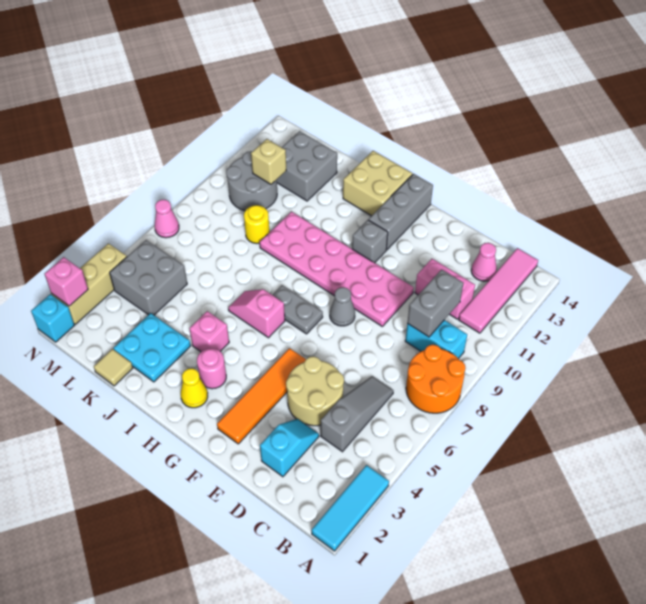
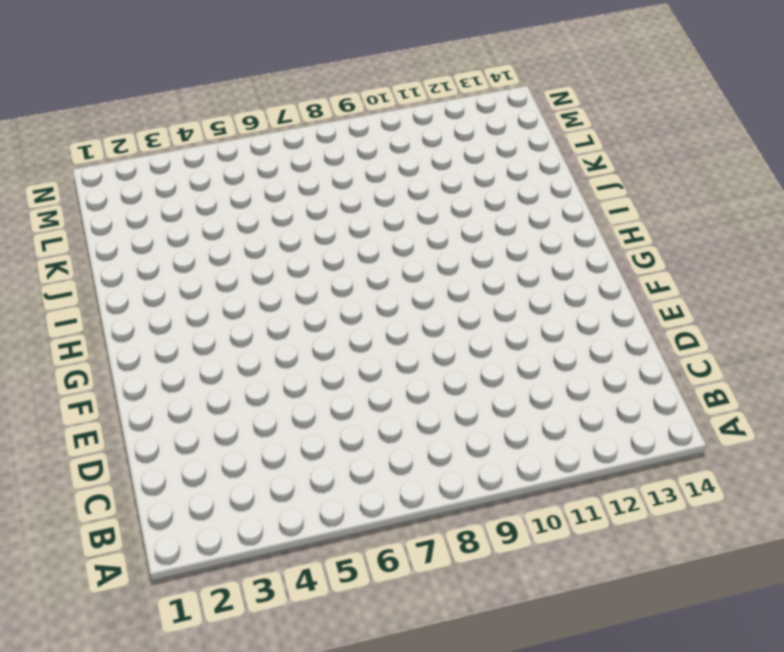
none -> cyan tile A1:A3 level 1
none -> orange round brick A7:B8 level 1
none -> cyan brick B9:C9 level 1
none -> pink tile B11:B14 level 1

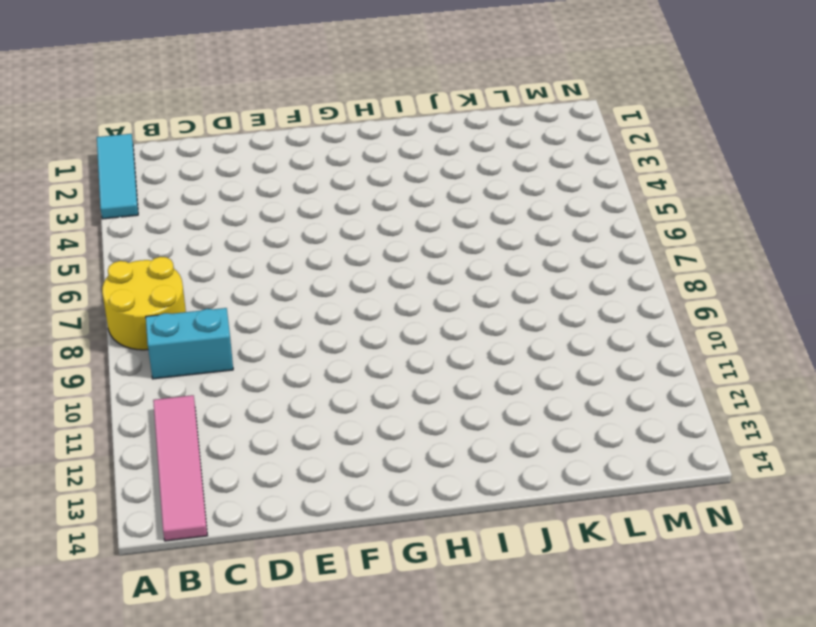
yellow round brick A7:B8 level 1 -> orange round brick A7:B8 level 1
none -> grey slope C4:C6 level 1 top 4
none -> pink brick C11:D11 level 1
none -> pink cone C13 level 1
none -> cyan slope D2:D3 level 1 top 2

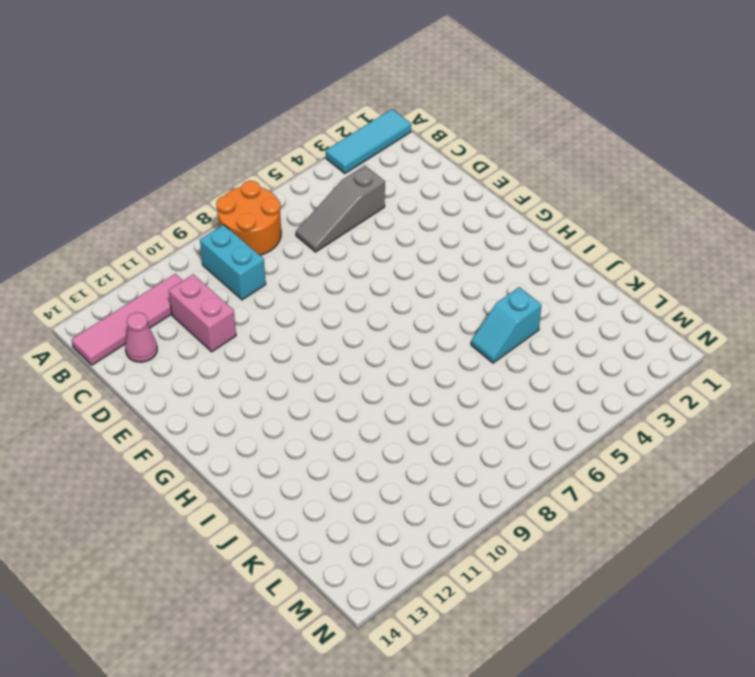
cyan slope J4:J5 level 1 top 4 -> cyan slope D2:D3 level 1 top 2
none -> tan round brick D4:E5 level 1
none -> pink plate E9:J10 level 1
none -> orange tile F2:F5 level 1
none -> grey cone F8 level 1

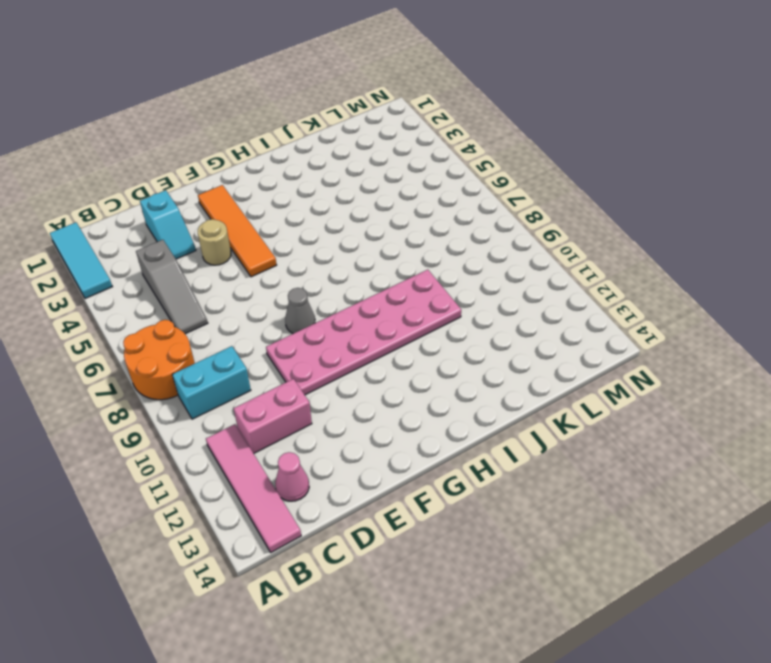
tan round brick E4 level 1 -> tan round brick D4:E5 level 1
none -> grey plate G7:H7 level 1
none -> grey brick G11 level 1
none -> grey brick G12:G14 level 1
none -> yellow cone H2 level 1

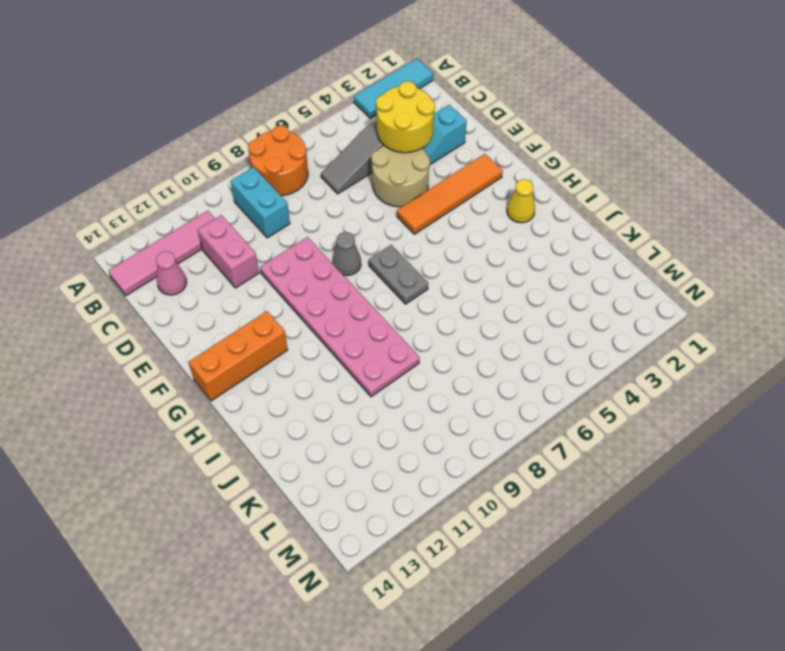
yellow round brick C3:D4 level 2 -> none
orange brick G12:G14 level 1 -> grey brick G12:G14 level 1
none -> grey brick G11 level 1
none -> pink round brick H3 level 1
none -> pink slope H6:I6 level 1 top H
none -> tan brick H13:I14 level 1

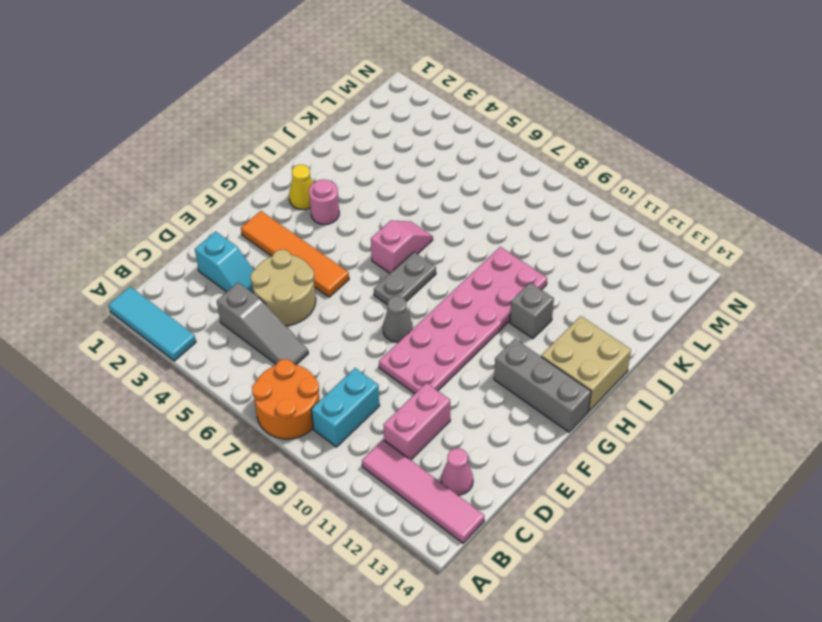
grey brick I11 level 1 -> grey brick G11 level 1
none -> pink brick I4 level 1
none -> cyan plate J2:K3 level 1
none -> tan tile K1 level 1
none -> yellow round brick K9 level 1

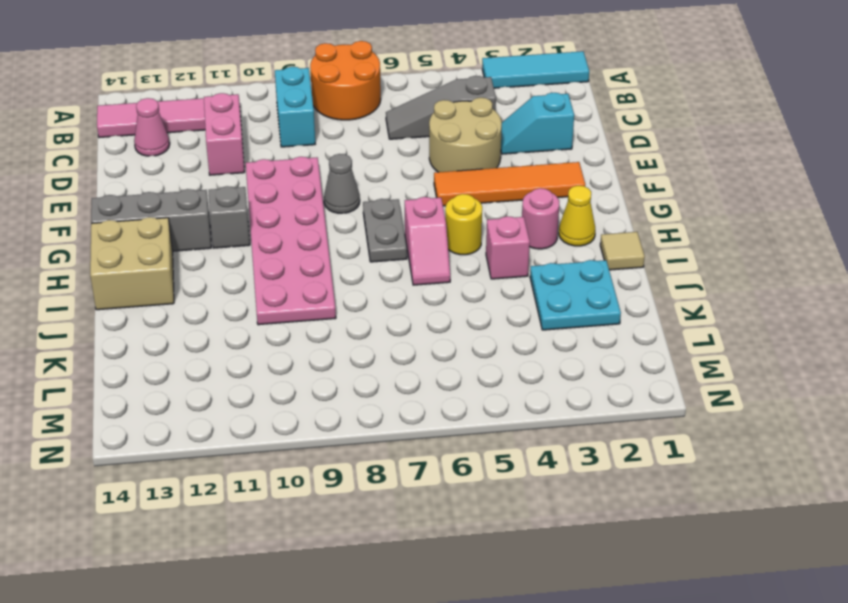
yellow round brick H5 level 1 -> yellow round brick K9 level 1
tan tile I1 level 1 -> tan tile K1 level 1
none -> grey brick K12:L13 level 1
none -> grey brick L4:M5 level 1
none -> grey round brick L10:M11 level 1
none -> cyan brick N1 level 1

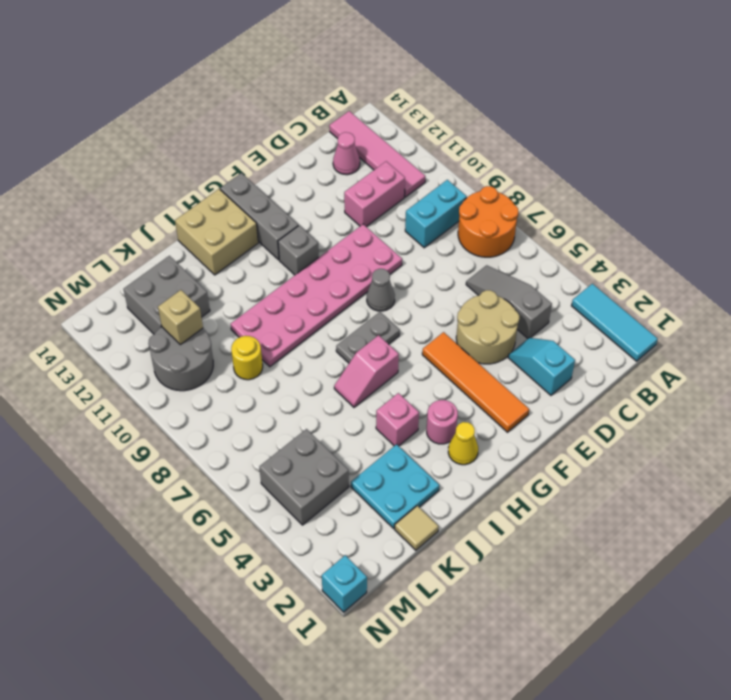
none -> tan brick N2:N4 level 1
none -> pink cone N7 level 1
none -> grey brick C9:C10 level 2
none -> pink brick N2 level 2

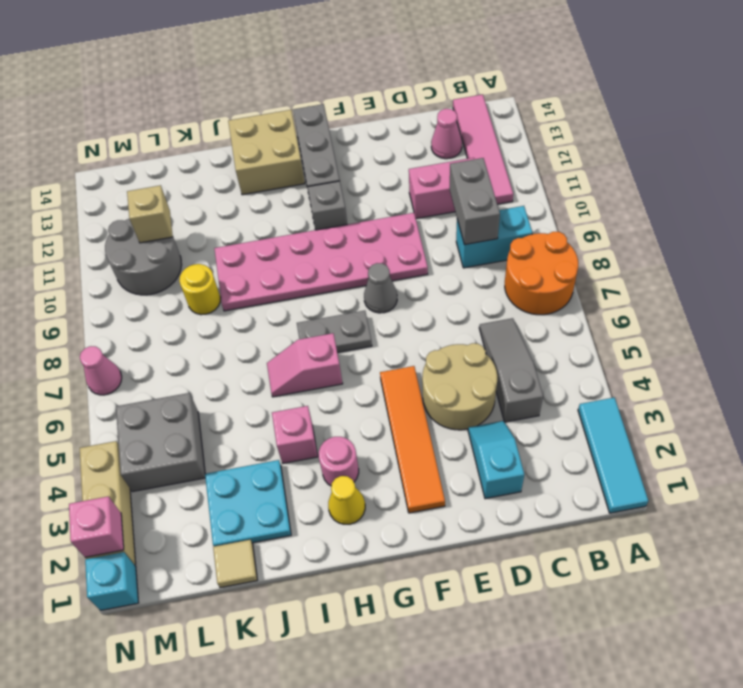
none -> grey brick K12:L13 level 1

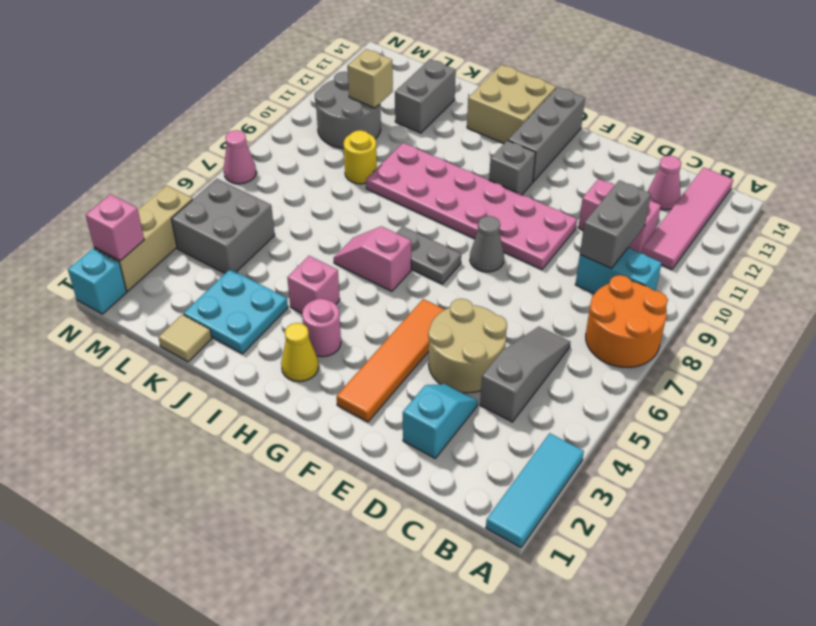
grey brick K12:K13 level 1 -> grey brick K12:L13 level 1

